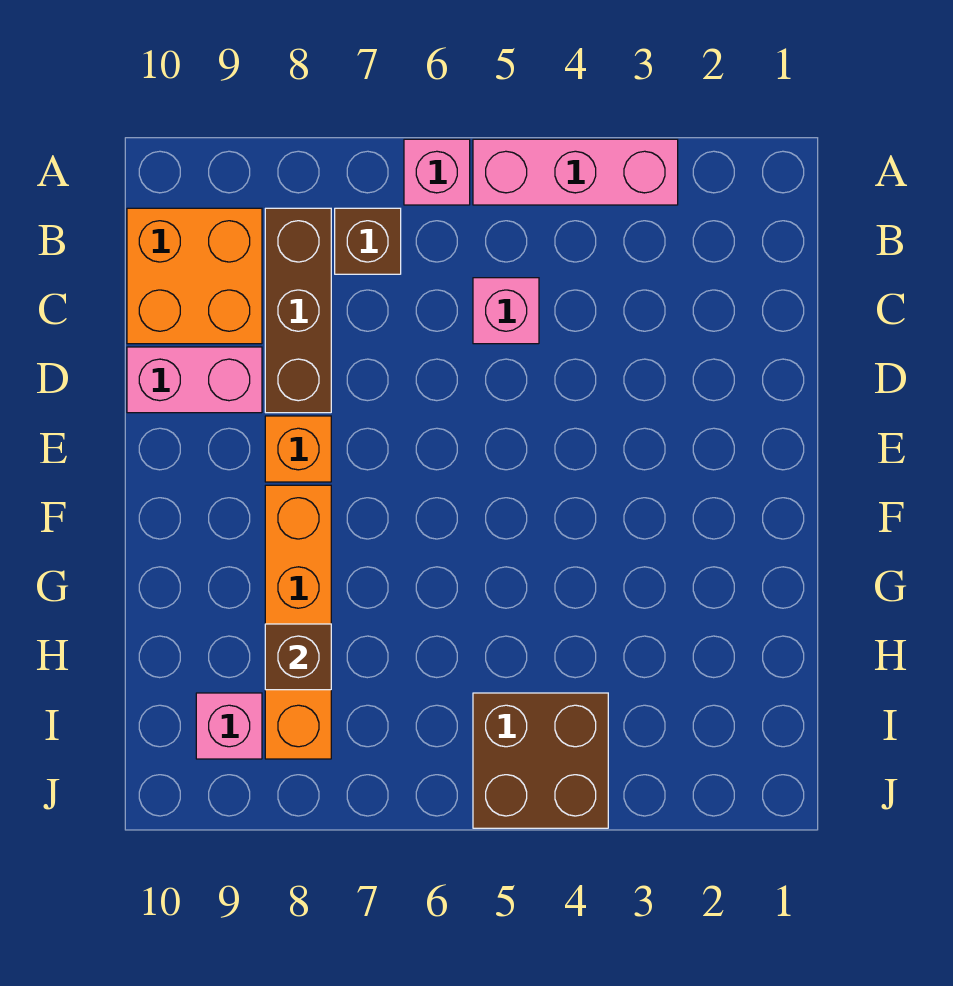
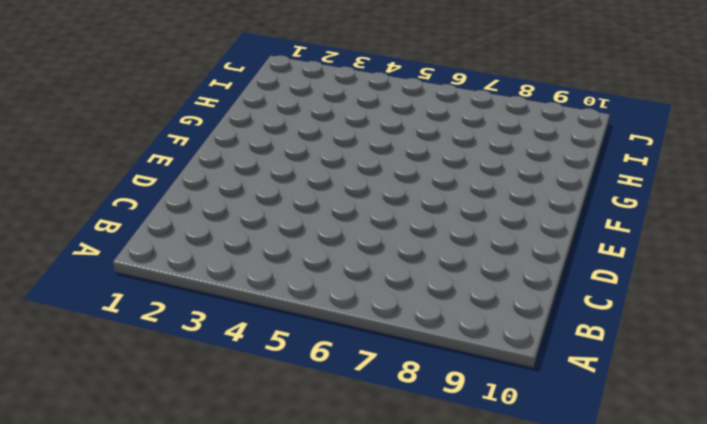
none -> pink brick A3:A5 level 1
none -> pink brick A6 level 1
none -> brown brick B7 level 1

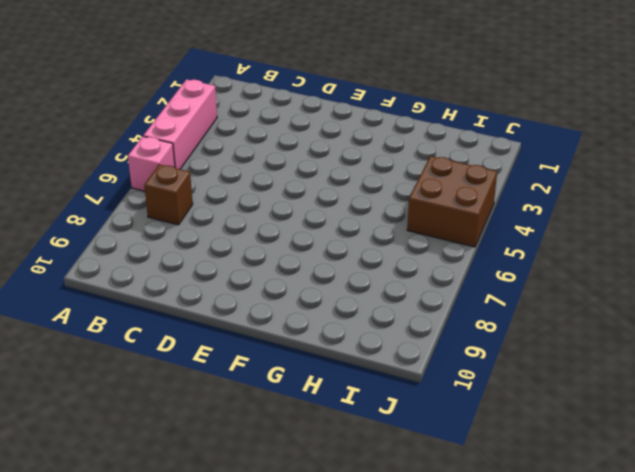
none -> brown brick B8:D8 level 1
none -> orange brick B9:C10 level 1
none -> pink brick C5 level 1

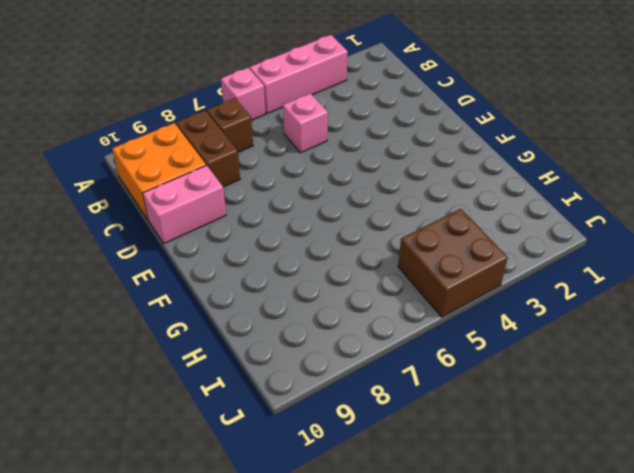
brown brick B8:C8 level 1 -> brown brick B8:D8 level 1
none -> orange brick E8 level 1
none -> orange brick F8:I8 level 1
none -> pink brick I9 level 1

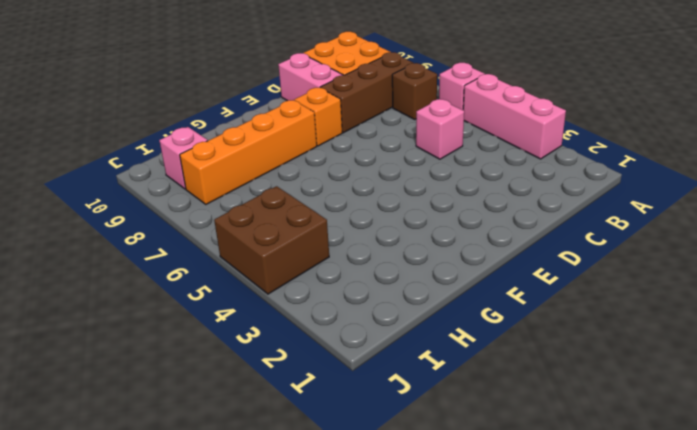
none -> brown brick H8 level 2

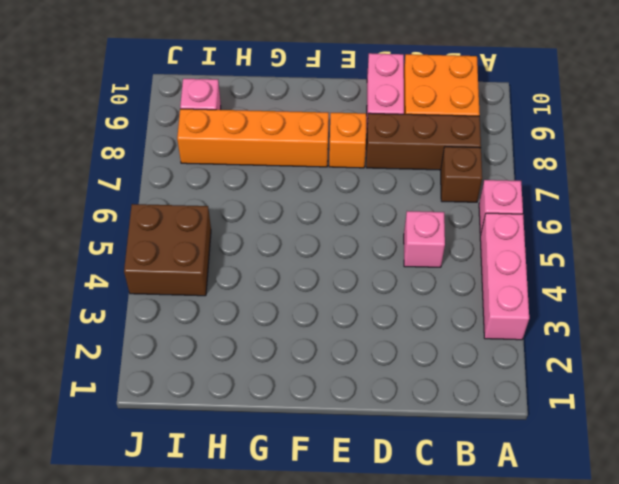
none -> brown brick H8 level 2

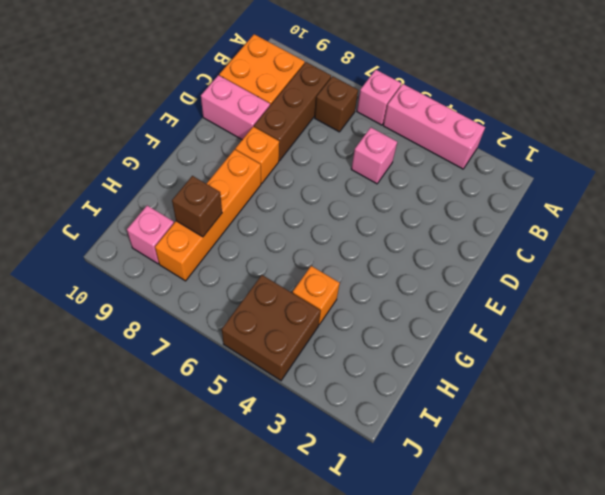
orange brick H4 level 1 -> none

